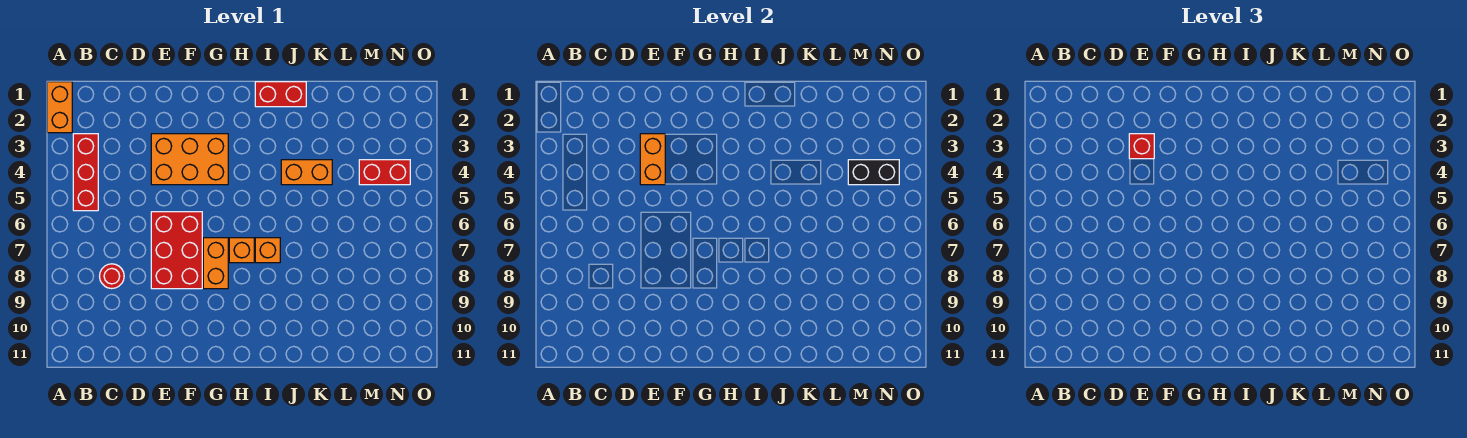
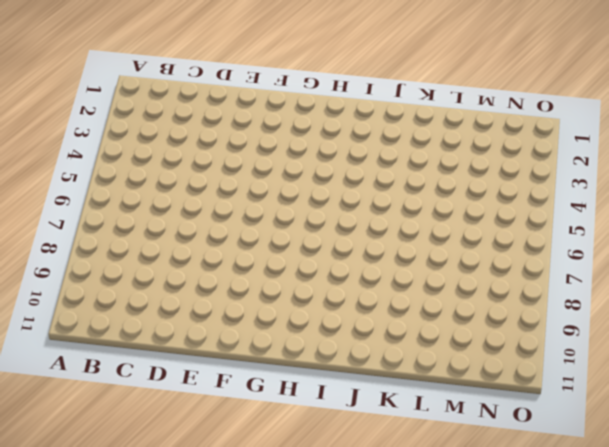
none -> orange brick A1:A2 level 1
none -> red brick B3:B5 level 1
none -> red round brick C8 level 1

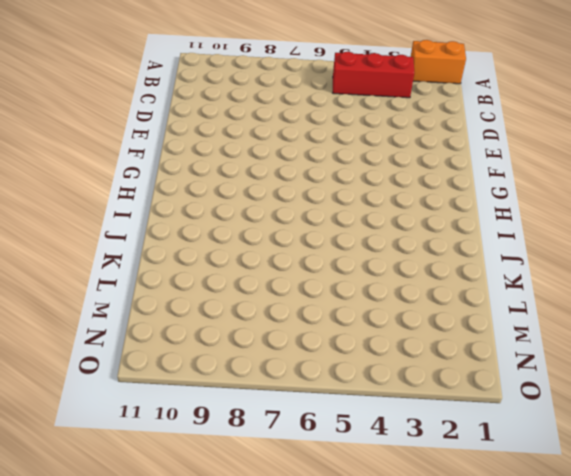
none -> red round brick C8 level 1
none -> orange brick E3:G4 level 1
none -> red brick E6:F8 level 1

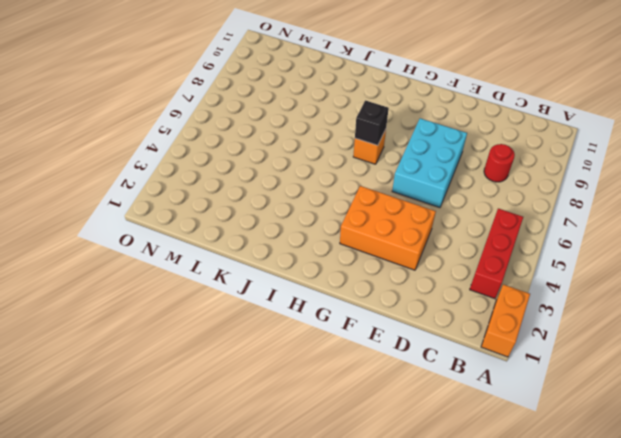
cyan brick E6:F8 level 1 -> red brick E6:F8 level 1
black brick H7 level 2 -> none
none -> orange brick G7:G8 level 1
none -> red brick I1:J1 level 1
none -> orange brick I7 level 1

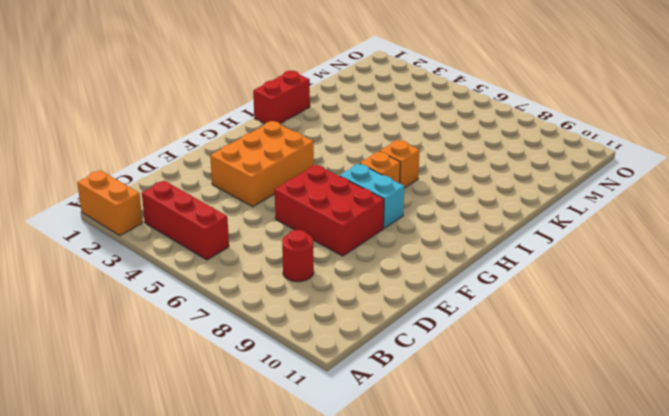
cyan brick G7:G8 level 1 -> orange brick G7:G8 level 1
none -> orange brick J4:K4 level 1
none -> red brick M4:N4 level 1
none -> orange brick E3:E4 level 2

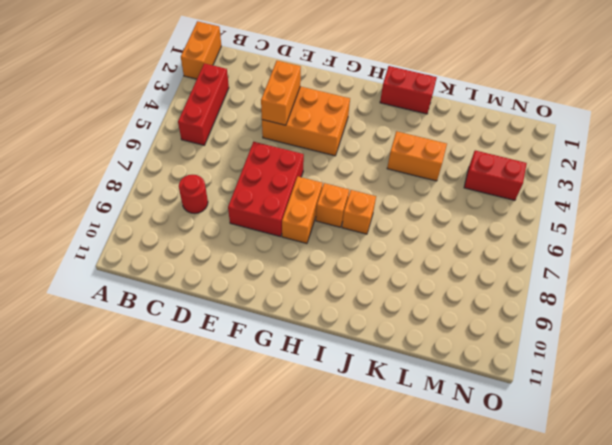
none -> black brick M4:N4 level 2
none -> red brick E3 level 3

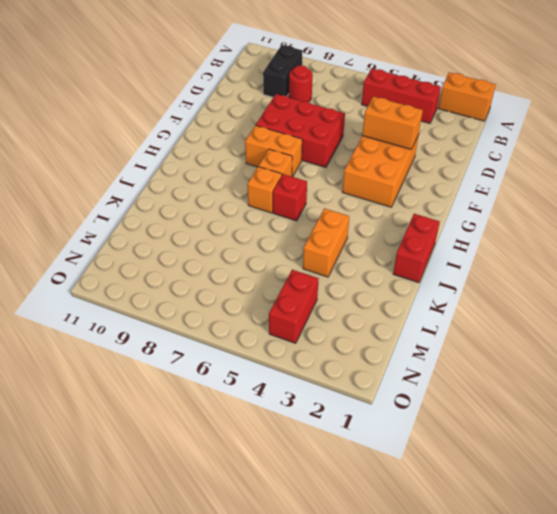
black brick B9:C9 level 1 -> black brick M4:N4 level 2
red brick I6 level 1 -> red brick E3 level 3

